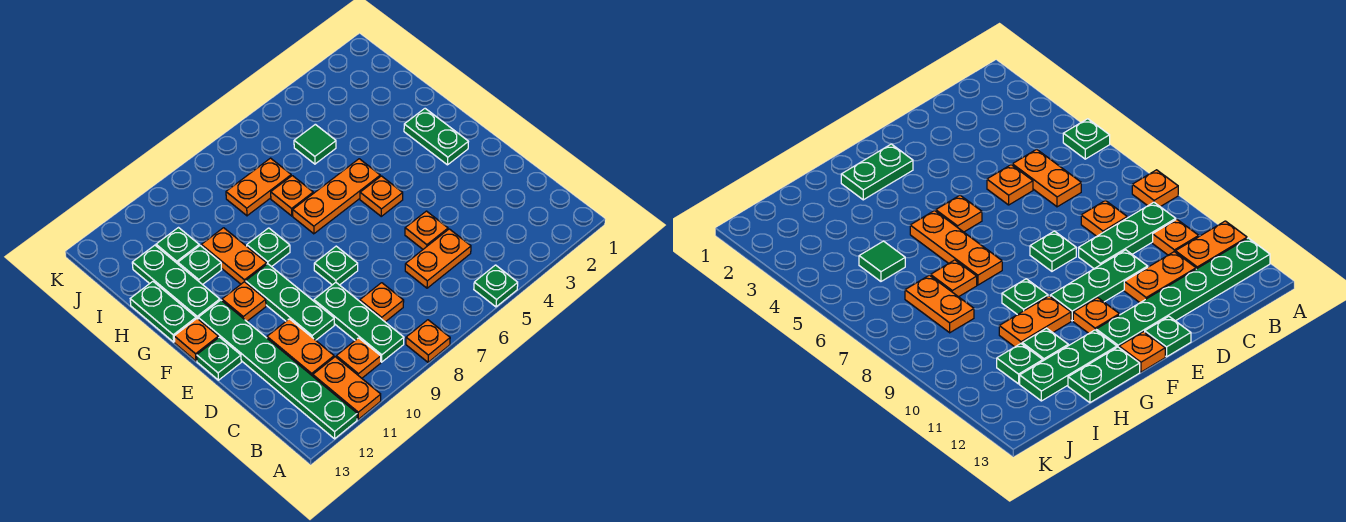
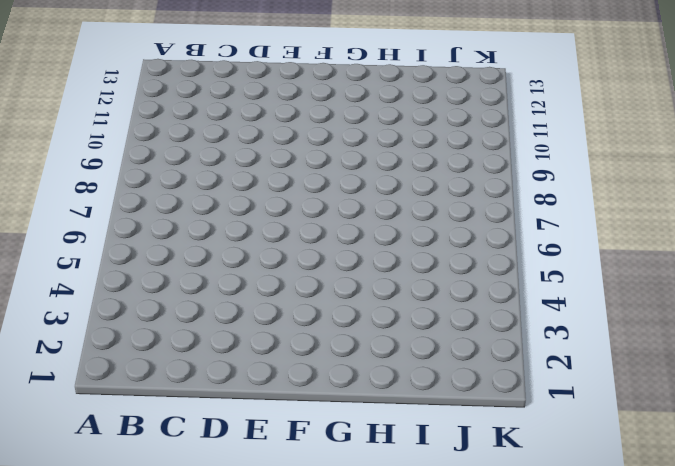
none -> green plate A5 level 1
none -> orange plate A8 level 1
none -> orange plate A11:B11 level 1

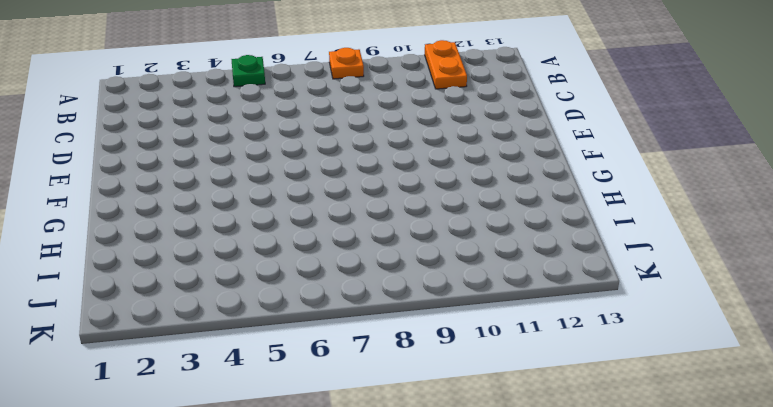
none -> green plate A12:F12 level 1
none -> green plate B9:D9 level 1
none -> orange plate B10 level 1

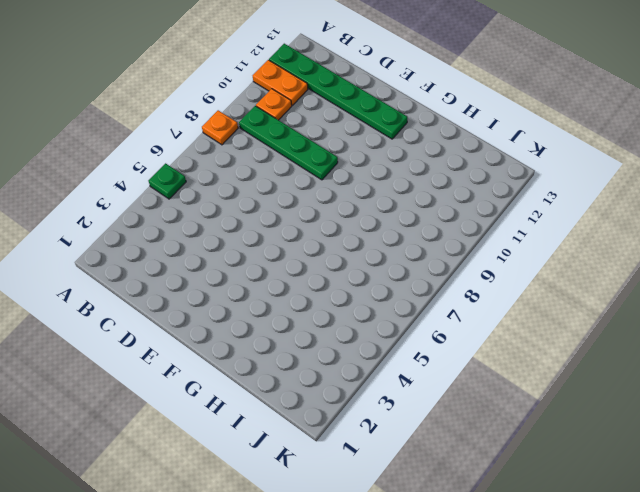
green plate B9:E9 level 1 -> green plate B9:D9 level 1
none -> orange plate C5:C6 level 1
none -> orange plate C8 level 1
none -> orange plate C11:D11 level 1

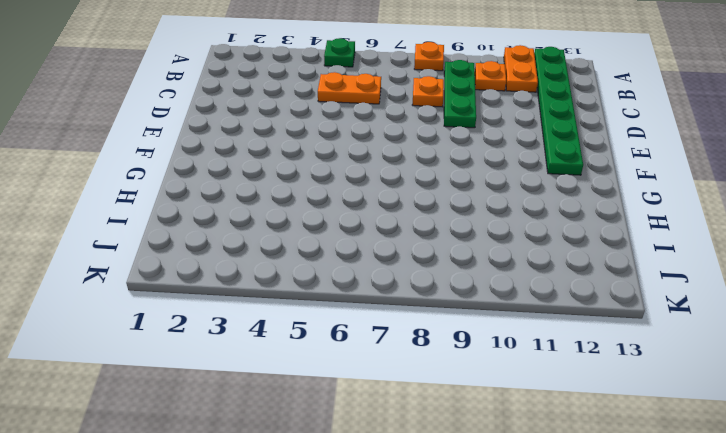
none -> orange plate C11:D11 level 1
none -> orange plate D5 level 1
none -> green plate D10:F10 level 1

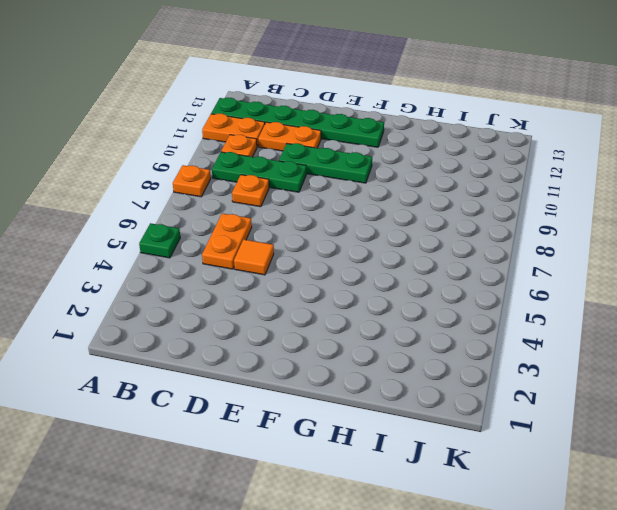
orange tile D5 level 1 -> orange plate D5 level 1
none -> green plate E8 level 1
none -> green plate E13 level 1
none -> green plate F2:G2 level 1

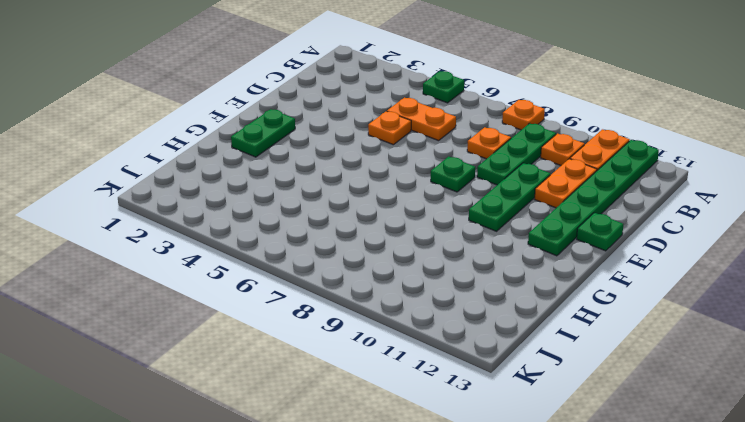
none -> orange plate F5 level 1
none -> orange plate F11 level 1
none -> orange plate F13 level 1

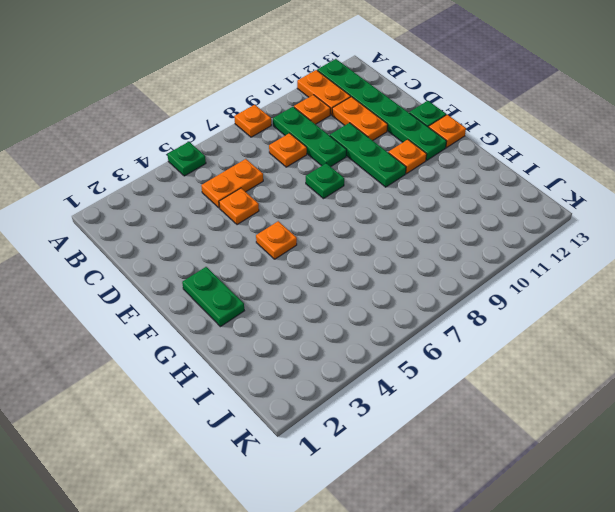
none -> orange plate G5:G7 level 1
none -> green plate G9 level 1
none -> orange plate G10:H10 level 1

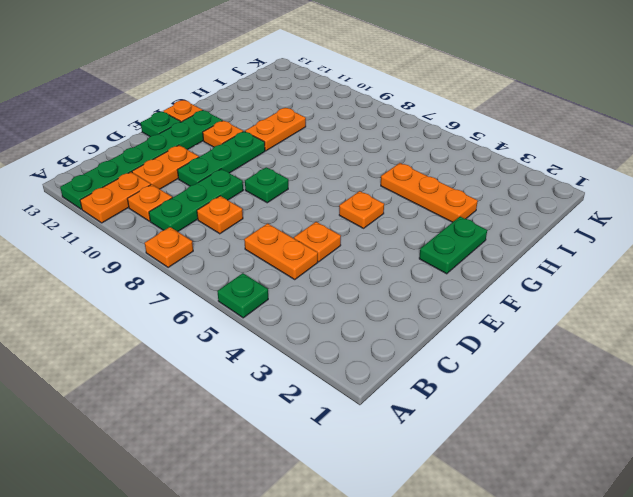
orange plate H3:H5 level 1 -> orange plate G5:G7 level 1
none -> green plate G9 level 1
none -> green plate G12:I12 level 1
none -> green plate G13:H13 level 1

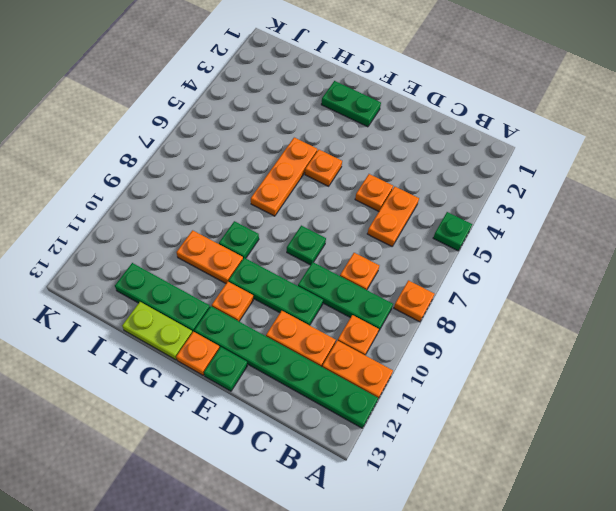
lime plate G13:H13 level 1 -> green plate G13:H13 level 1
none -> orange plate H7 level 1
none -> green plate H11 level 1
none -> green tile I5 level 1

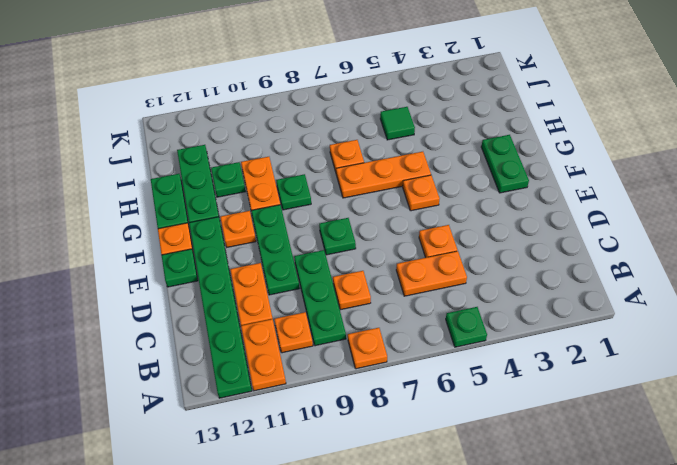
none -> orange plate I7:I8 level 1
none -> green plate I11 level 1

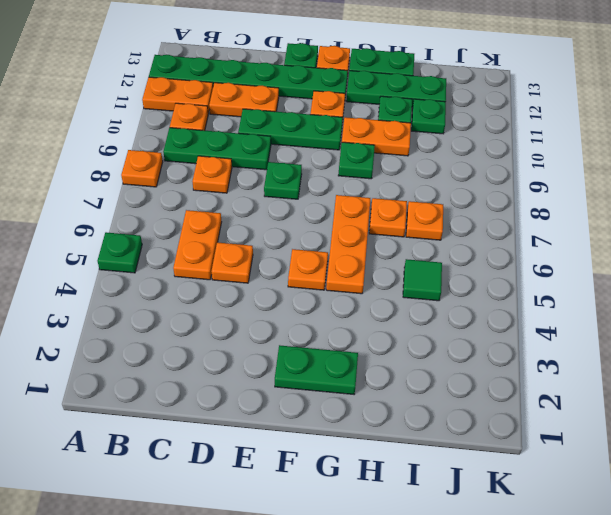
orange plate I7 level 1 -> orange plate I7:I8 level 1

